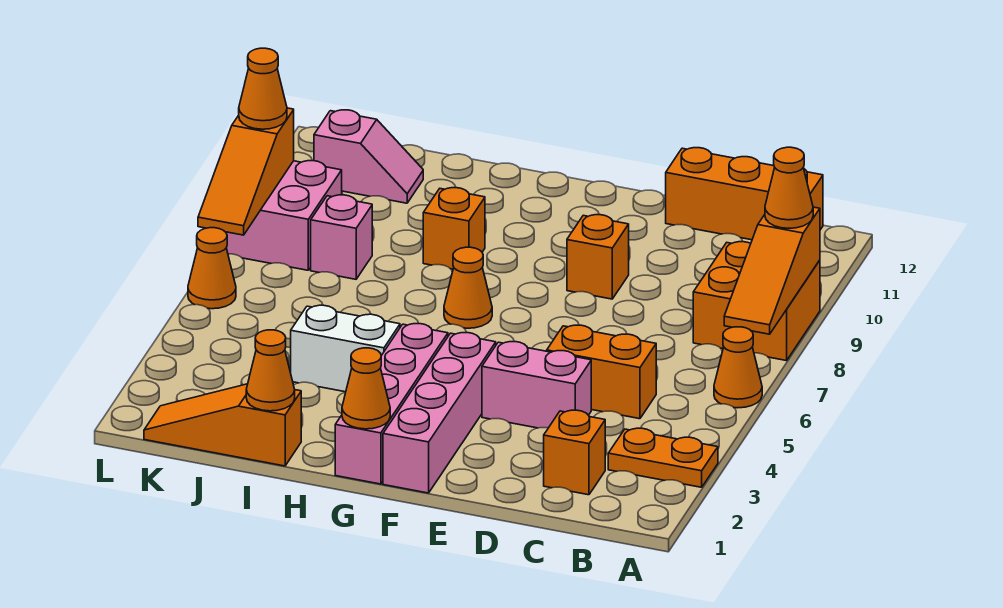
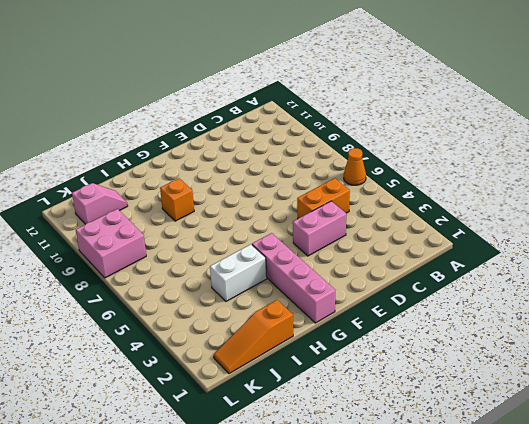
none -> orange plate A3:B3 level 1
none -> orange brick A8:B9 level 1
none -> orange brick B12:D12 level 1

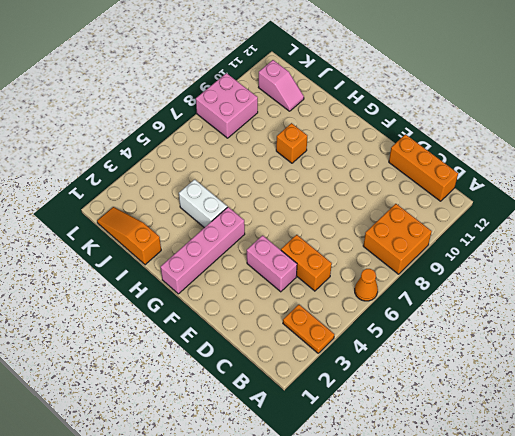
none -> orange brick C2 level 1
none -> orange brick E9 level 1
none -> pink brick F1:F4 level 1

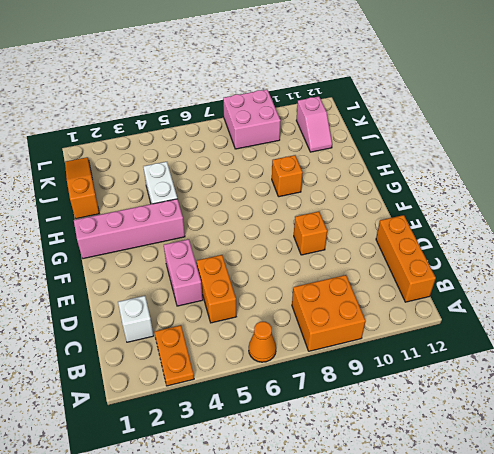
white brick C2 level 1 -> orange brick C2 level 1
none -> pink brick F1:F4 level 1
none -> orange cone G7 level 1
none -> pink brick J8 level 1

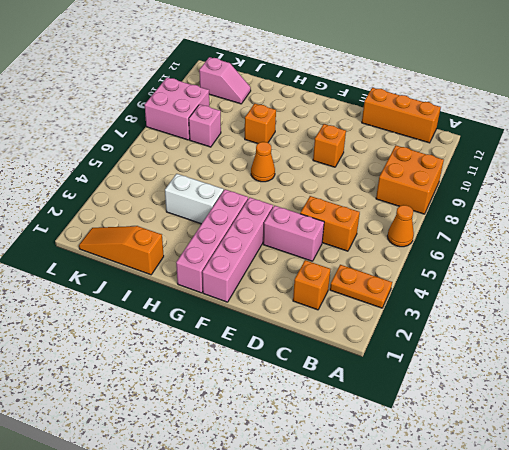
none -> orange cone L6 level 1
none -> orange slope A7:A9 level 2 top 9
none -> orange cone G1 level 2

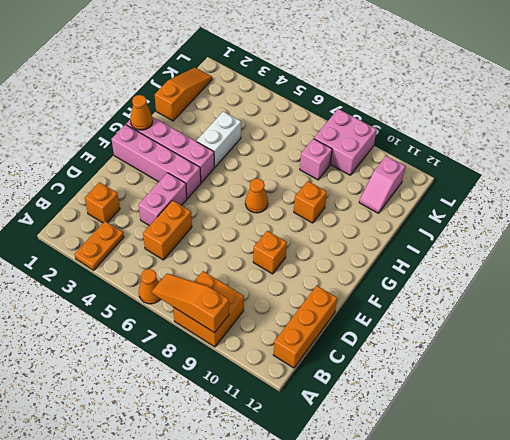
none -> orange cone L6 level 1
none -> orange cone I1 level 2
none -> orange slope L7:L9 level 2 top 9

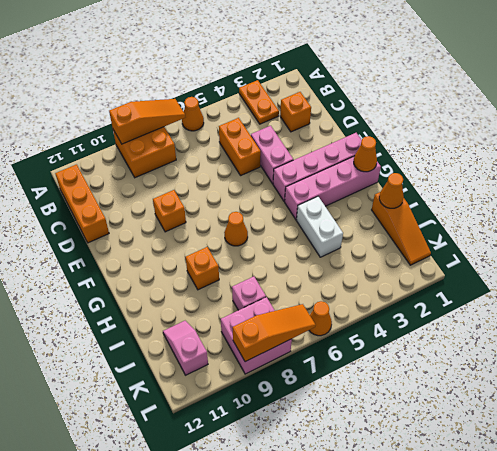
none -> orange cone A9 level 3
none -> orange cone L9 level 3

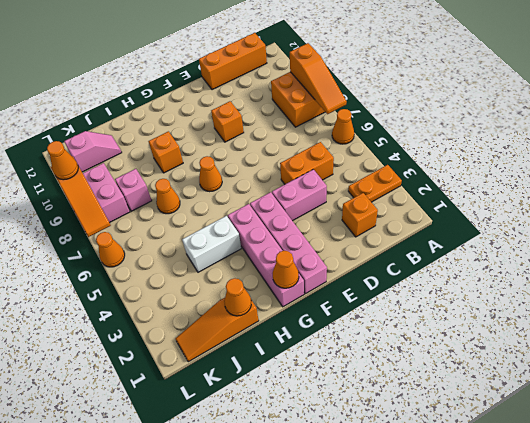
orange cone I7 level 1 -> orange cone A9 level 3

